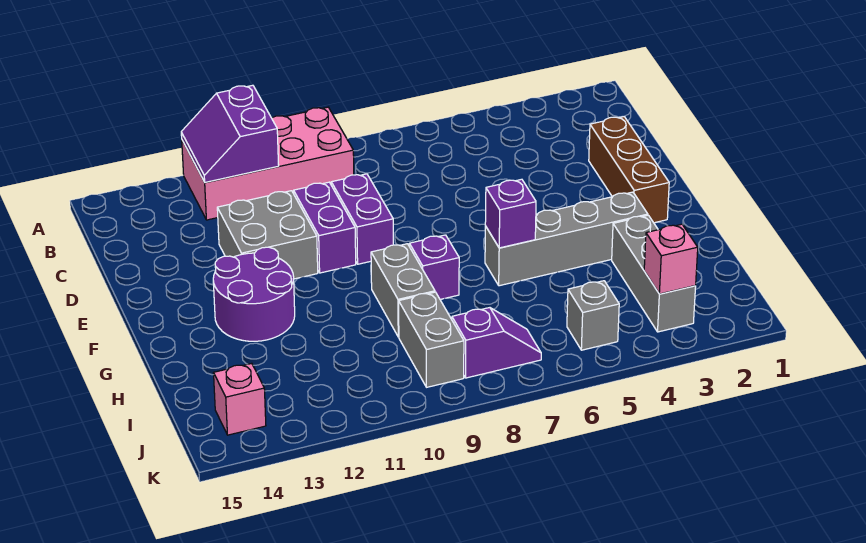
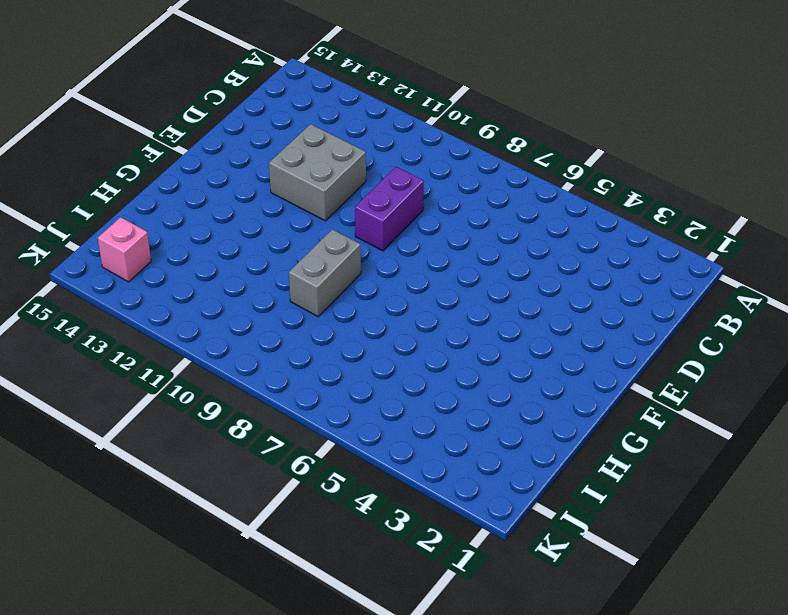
none -> pink brick A9:B12 level 1
none -> brown brick D2:F2 level 1
none -> purple brick D10:E10 level 1

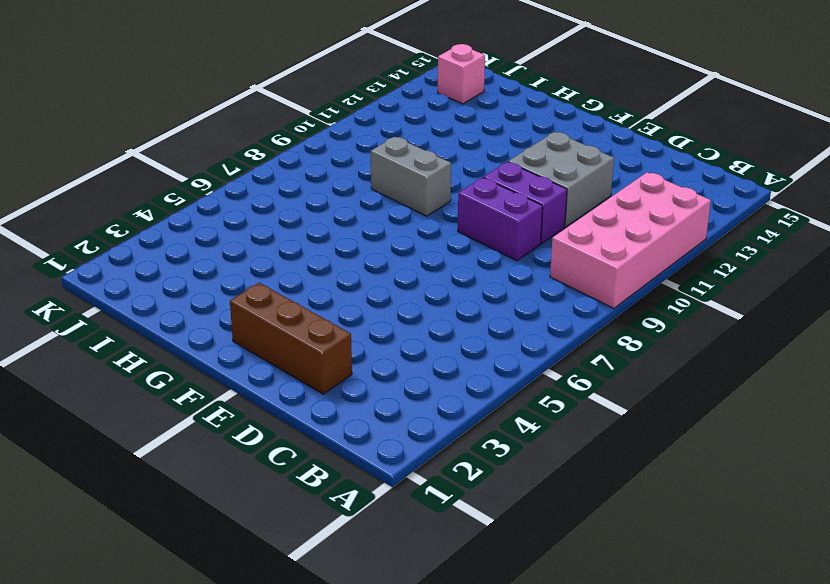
none -> purple round brick F12:G13 level 1
none -> grey brick G3:G6 level 1
none -> purple brick G8 level 1

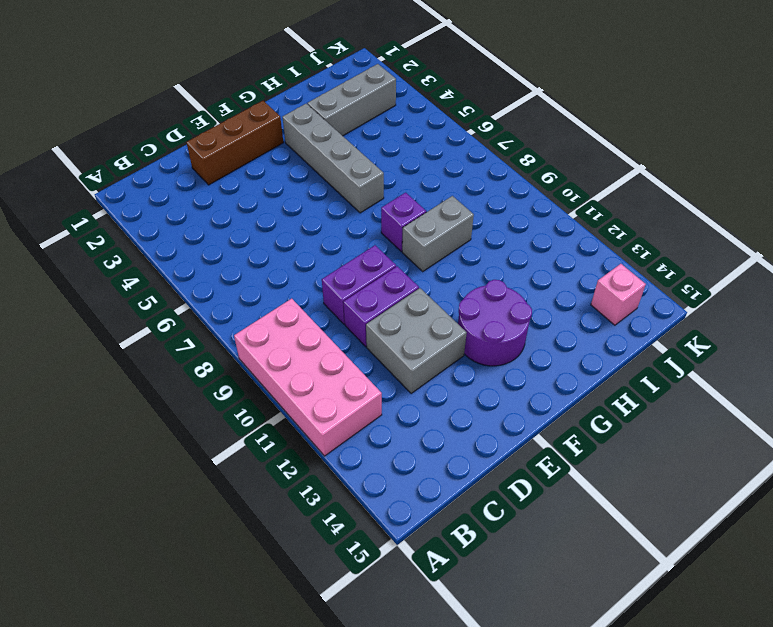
none -> grey brick I9:J9 level 1
none -> grey brick J5 level 1
none -> purple slope J7:J8 level 1 top 8

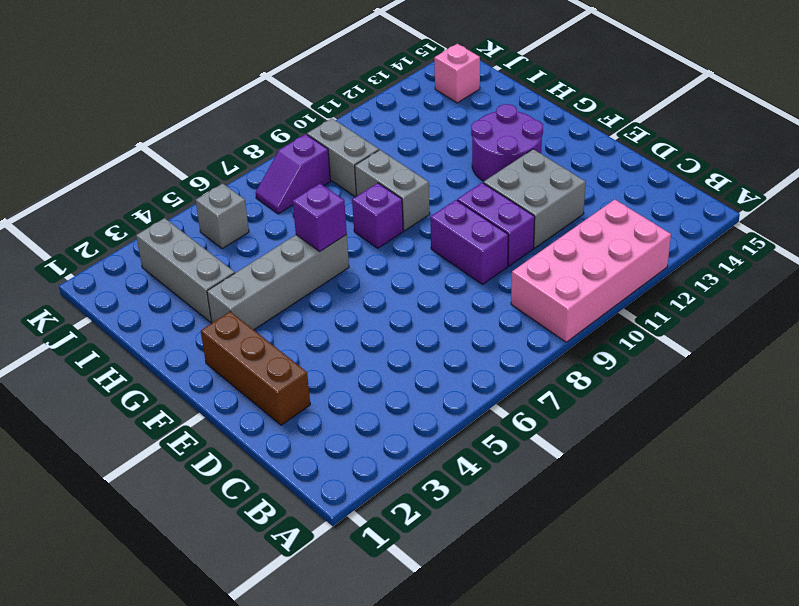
none -> purple slope A11:B12 level 2 top 11
none -> pink brick J3 level 2

